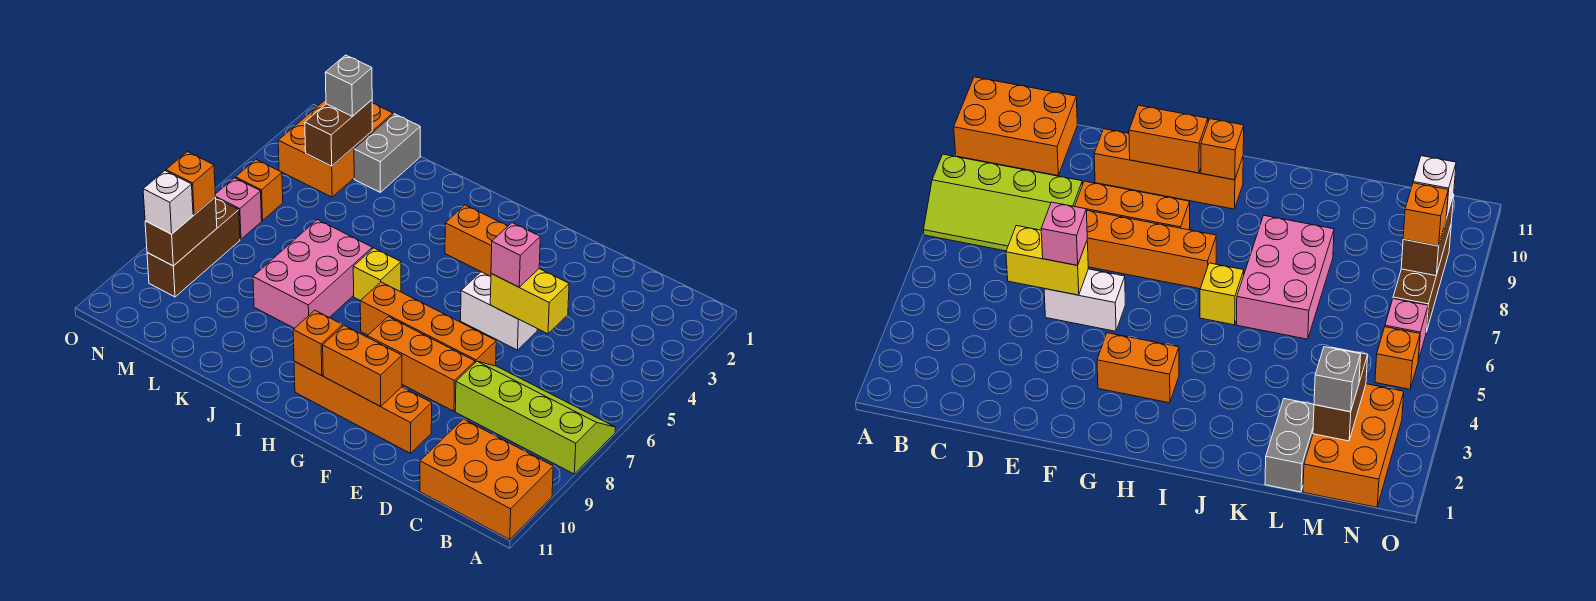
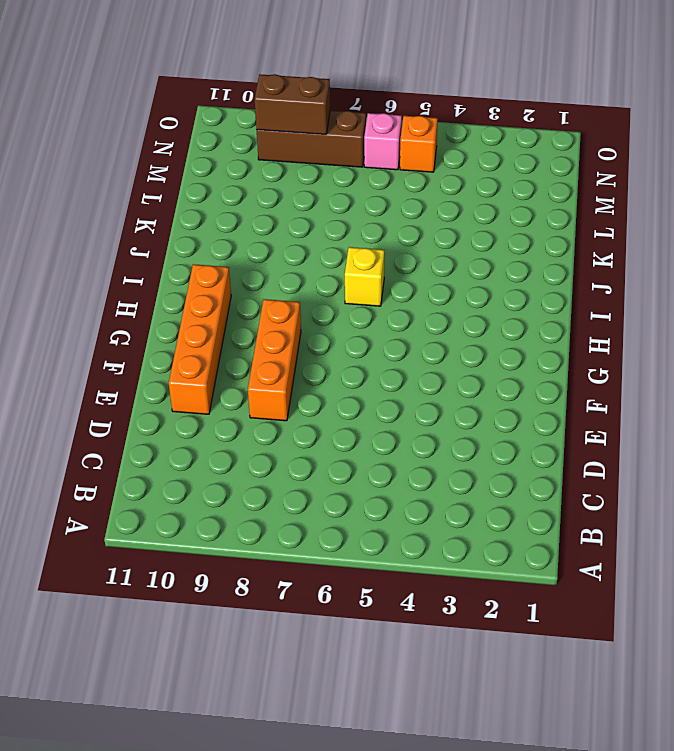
none -> lime slope A7:D8 level 1 top 8
none -> orange brick A10:C11 level 1
none -> white brick E5:F5 level 1

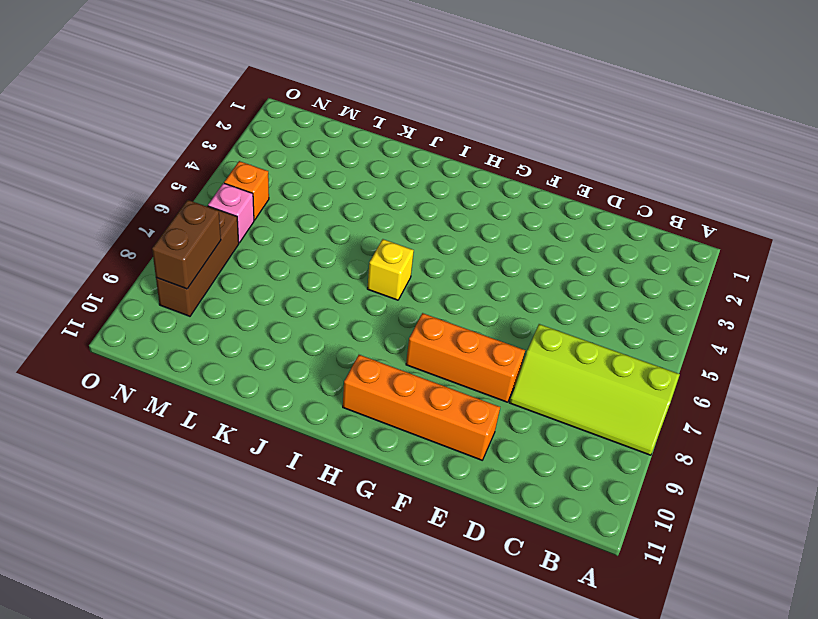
lime slope A7:D8 level 1 top 7 -> lime slope A7:D8 level 1 top 8
none -> orange brick A10:C11 level 1
none -> white brick E5:F5 level 1
none -> orange brick E7:H7 level 1

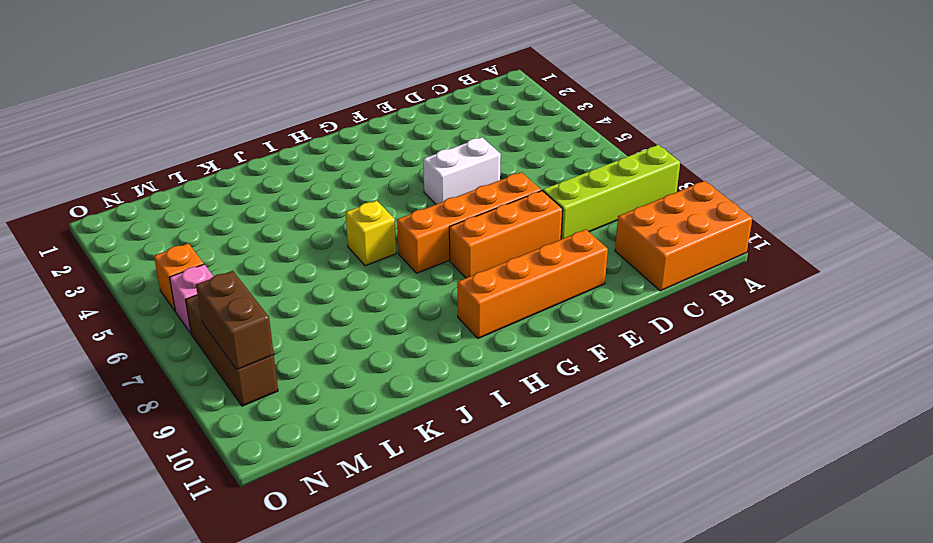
none -> orange brick G3:H3 level 1
none -> pink brick J6:K8 level 1
none -> grey brick L1:L2 level 1

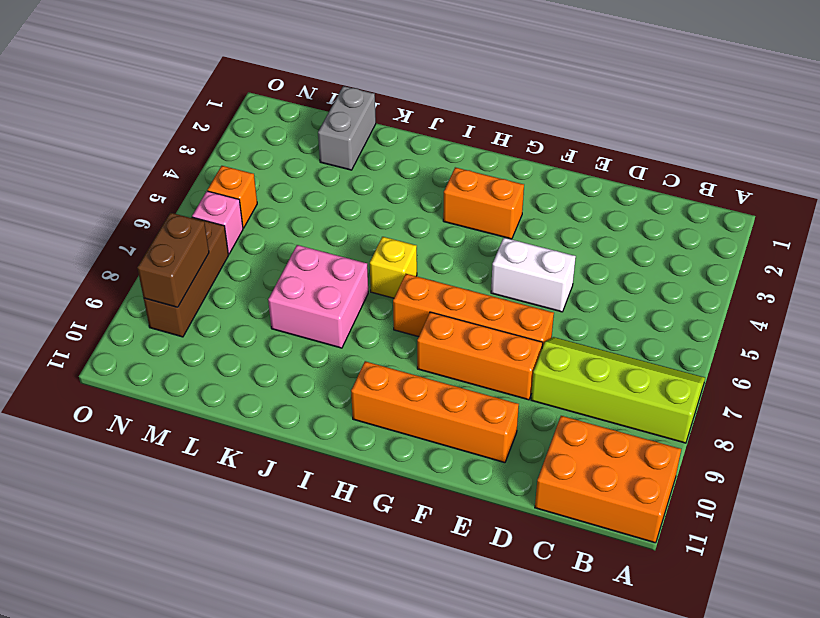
pink brick J7:K8 level 1 -> pink brick J6:K8 level 1
none -> orange brick M1:N3 level 1
none -> yellow brick D5:E5 level 2
none -> orange brick F10:G10 level 2

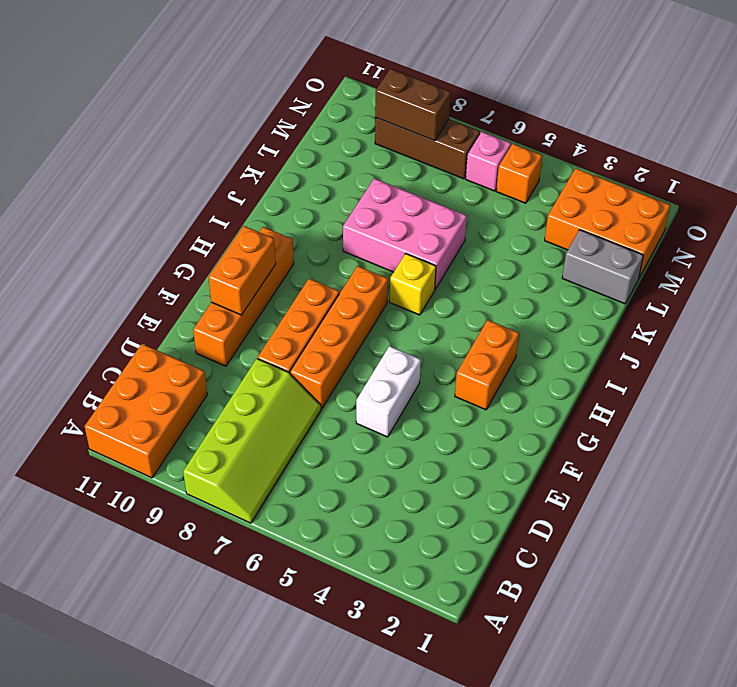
none -> yellow brick D5:E5 level 2
none -> orange brick H10 level 2
none -> brown brick M2:M3 level 2

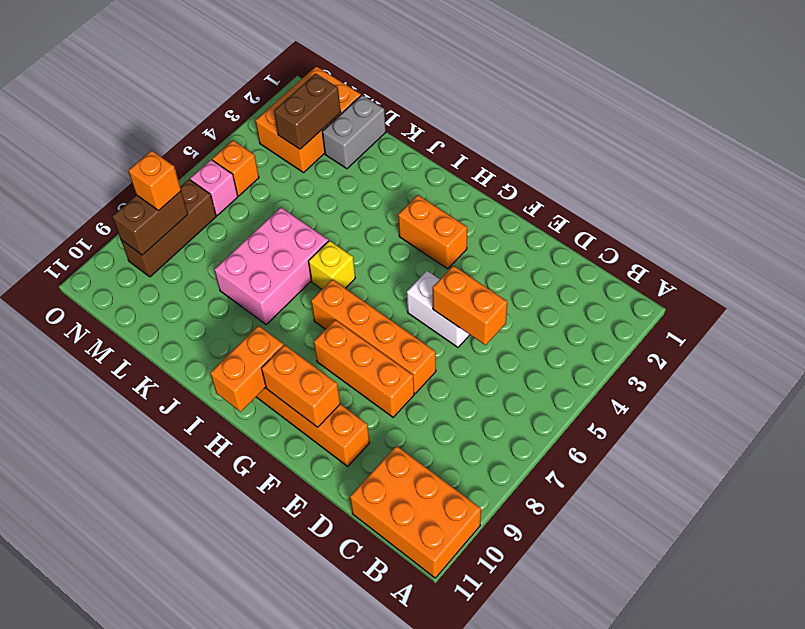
orange brick D5:E5 level 2 -> yellow brick D5:E5 level 2
orange brick H10:H11 level 2 -> orange brick H10 level 2
none -> lime slope A7:D8 level 1 top 8
none -> pink brick E5 level 3
none -> grey brick M2 level 3

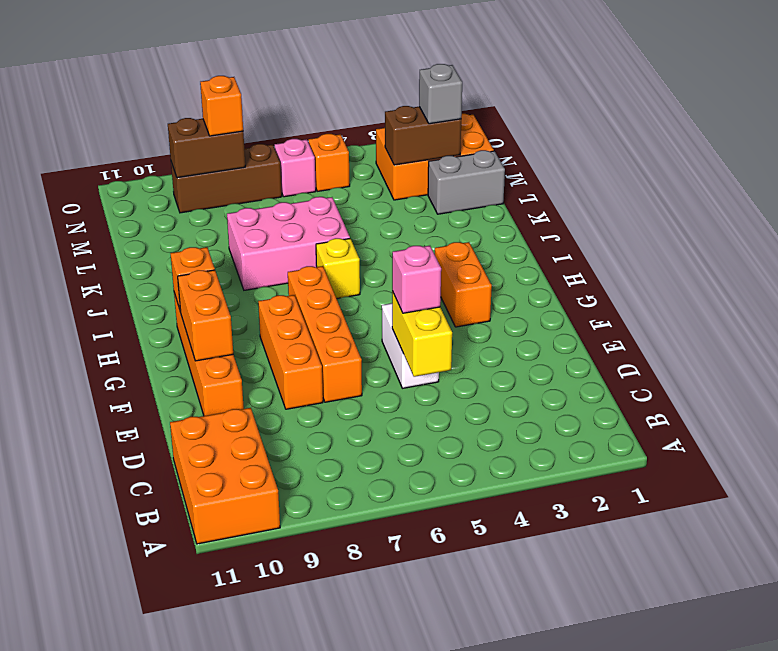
none -> lime slope A7:D8 level 1 top 8
none -> white brick N9 level 3

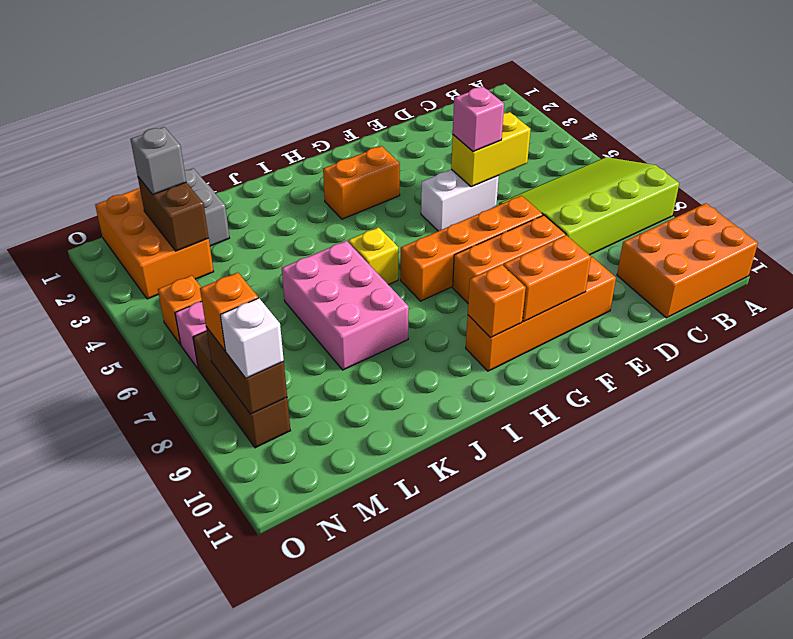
lime slope A6:D8 level 1 top 8 -> lime slope A7:D8 level 1 top 8

